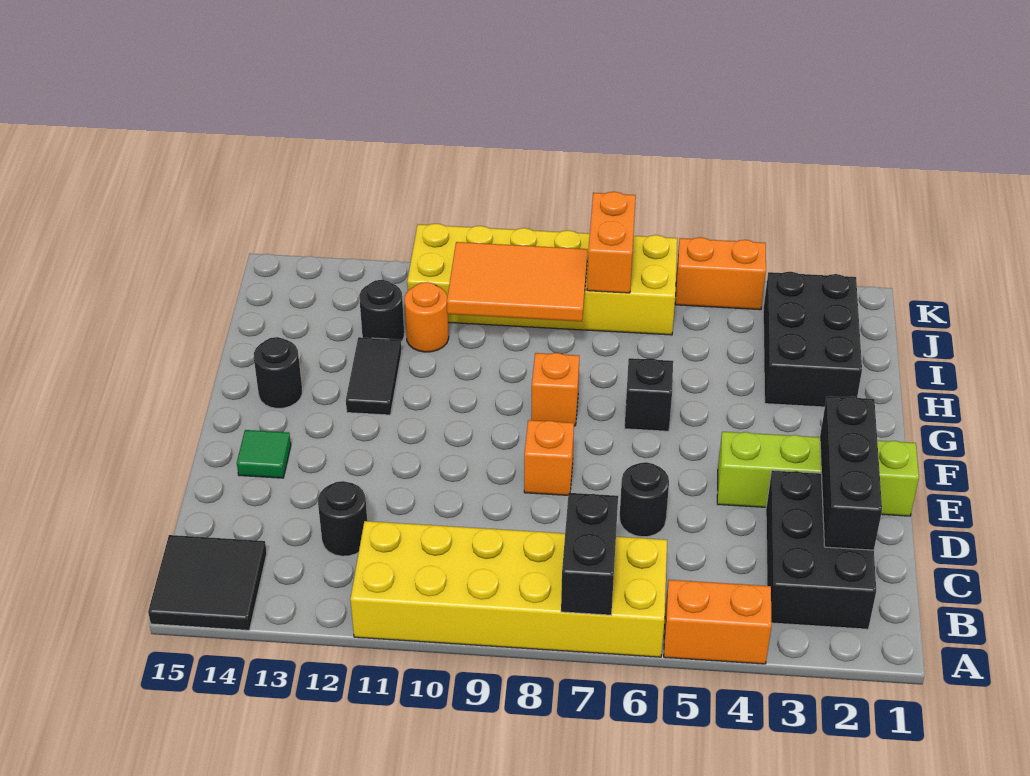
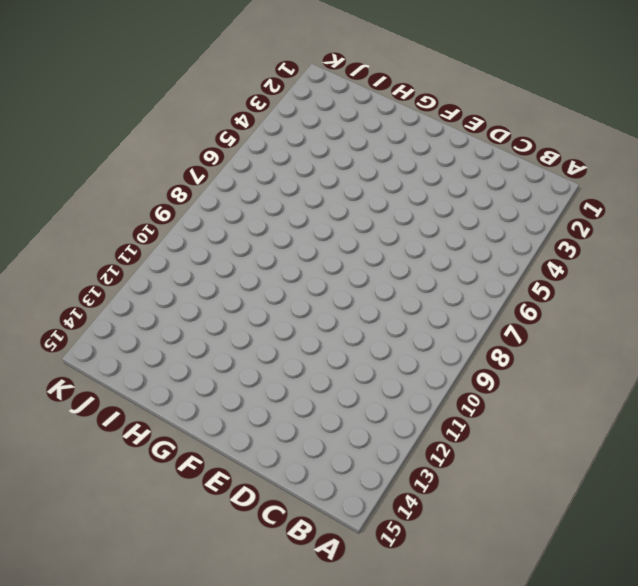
none -> orange brick A4:A5 level 1
none -> yellow brick A6:B11 level 1
none -> black tile A14:B15 level 1

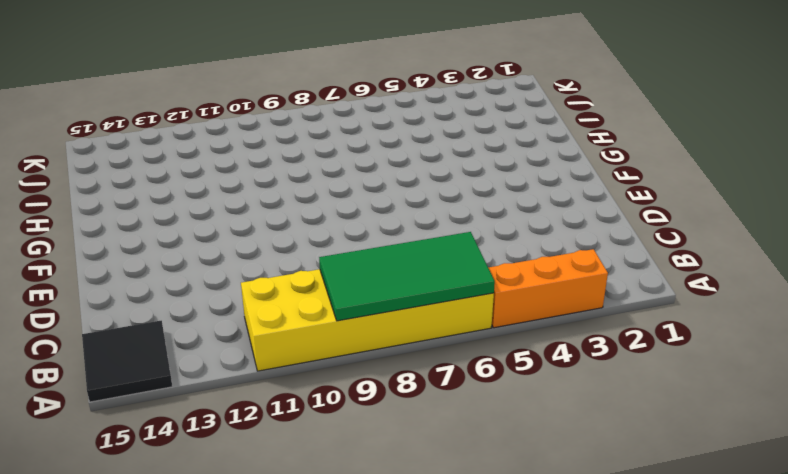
orange brick A3:A5 level 1 -> orange brick A4:A5 level 1
green tile A6:B9 level 2 -> black brick A7:B7 level 2
none -> black brick B2:D3 level 1
none -> black round brick C12 level 1
none -> black round brick D6 level 1

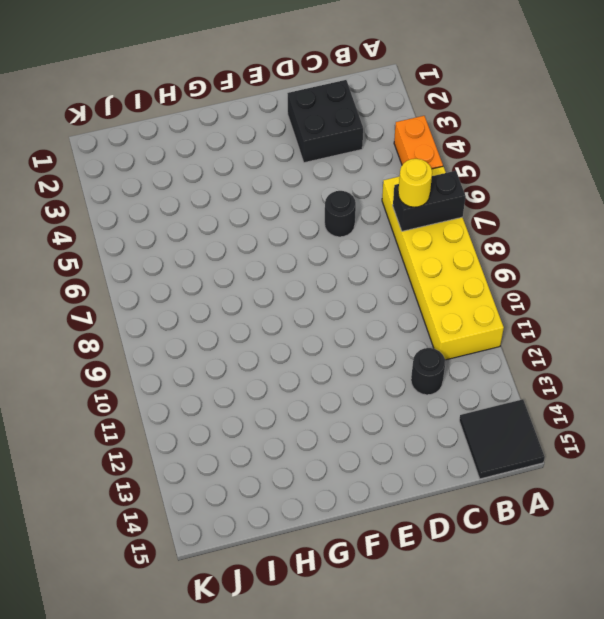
yellow round brick B7 level 3 -> none
black brick C2:D3 level 1 -> black brick B2:D3 level 1
none -> lime brick E1:E4 level 1
none -> orange brick E8 level 1
none -> green tile E14 level 1

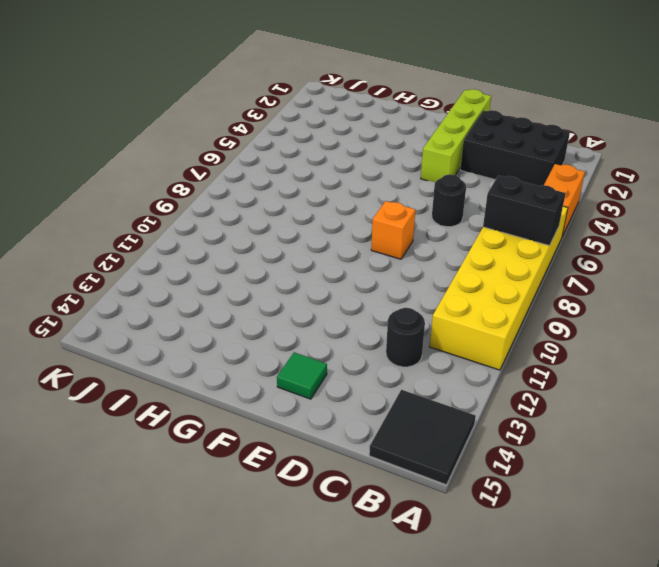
none -> black brick G6 level 1
none -> orange brick G8 level 1
none -> black tile G12:H12 level 1

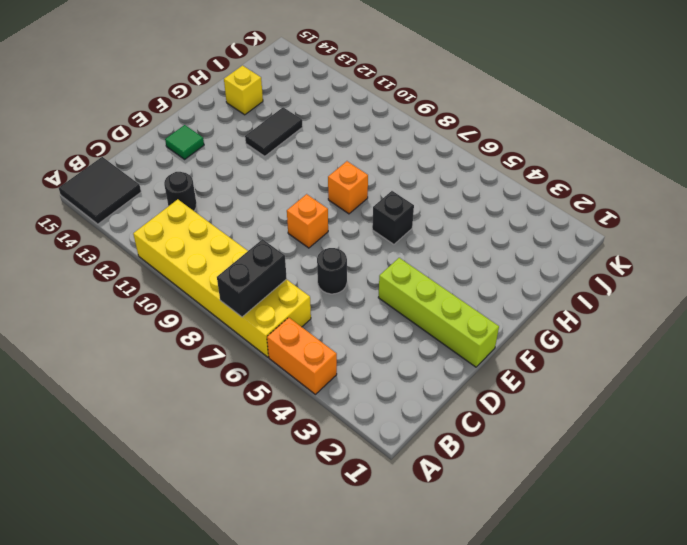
yellow brick H14 level 1 -> none
none -> black brick B2:D3 level 1
none -> black round brick G14 level 1
none -> black brick H2:J3 level 1

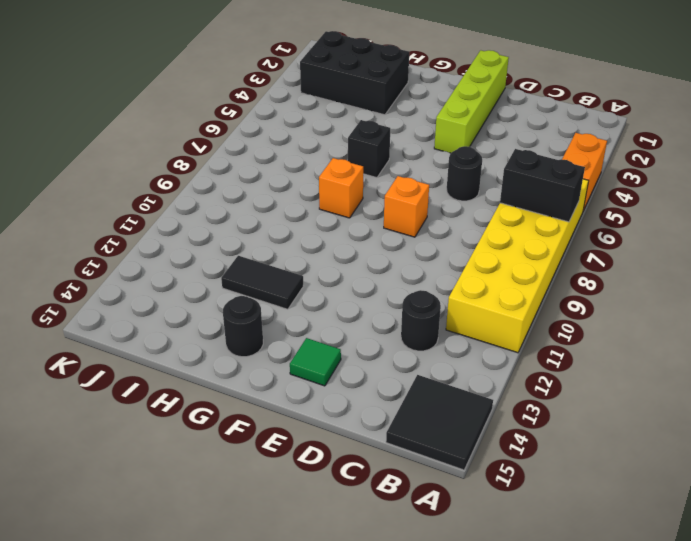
none -> black brick B2:D3 level 1
none -> orange round brick I11 level 1
none -> black round brick I12 level 1

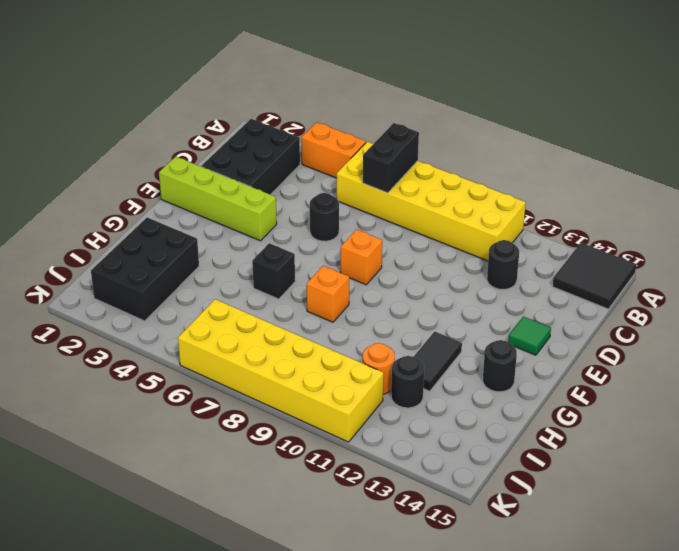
none -> orange brick K4:K5 level 1
none -> black brick C2:E2 level 2
none -> orange tile I8:J10 level 2

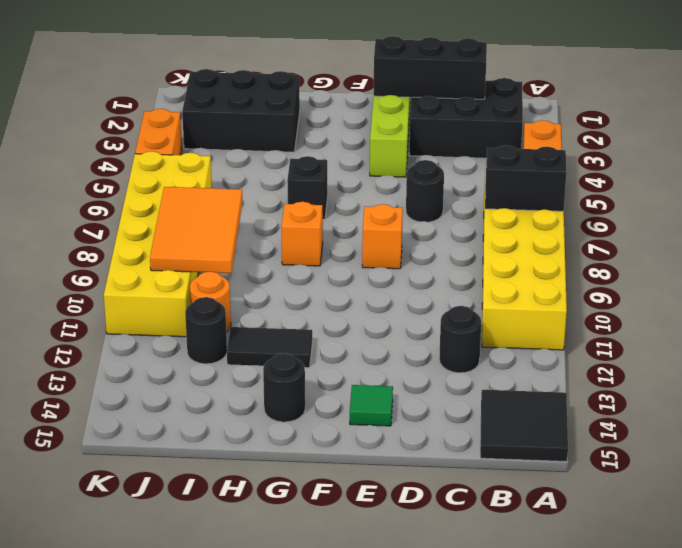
none -> orange brick J7:K7 level 2

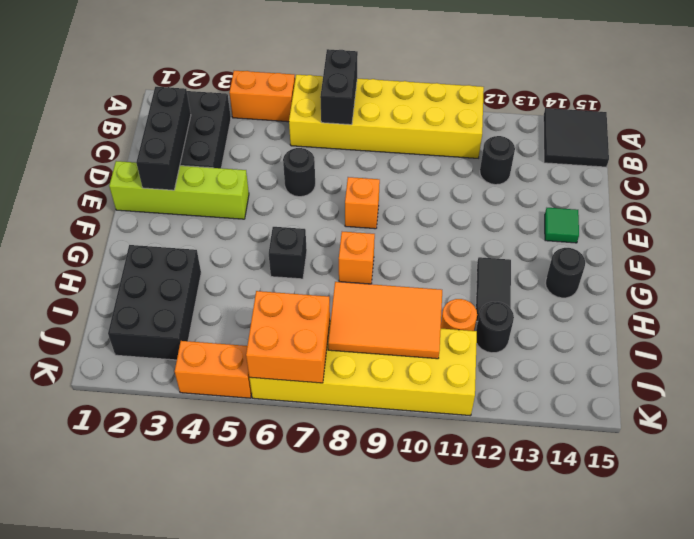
orange brick J6:K7 level 2 -> orange brick J7:K7 level 2

